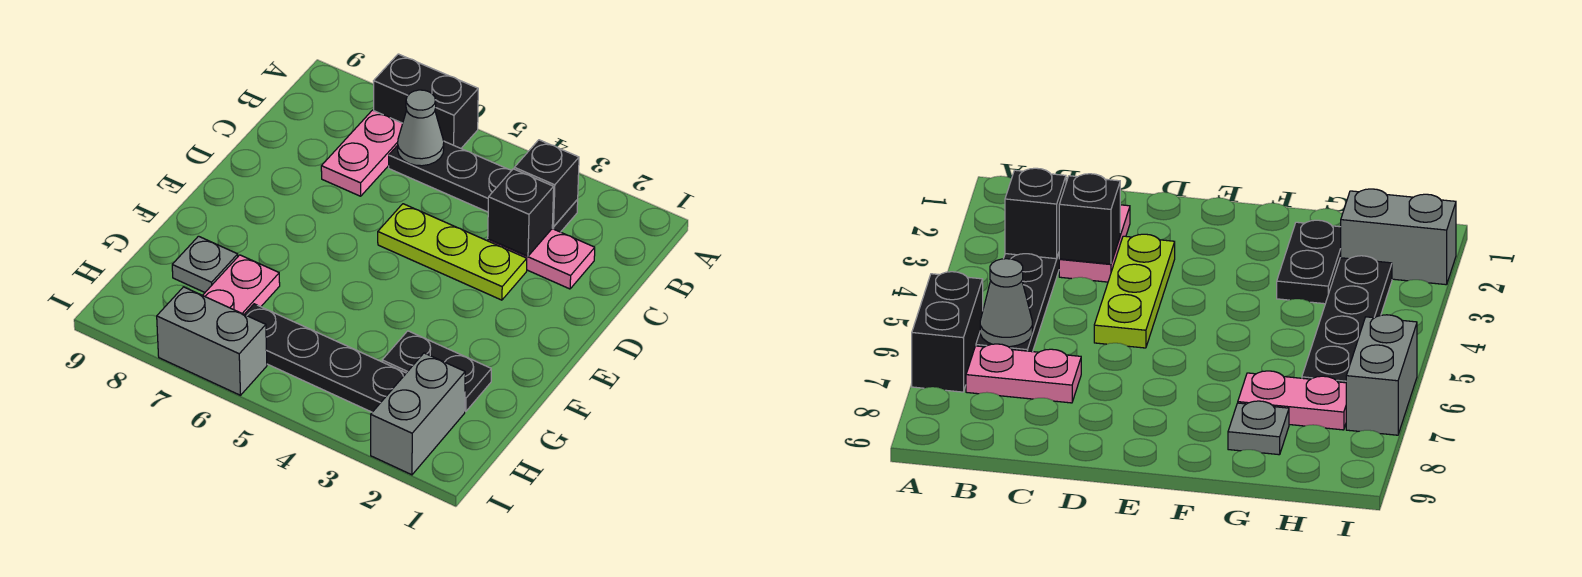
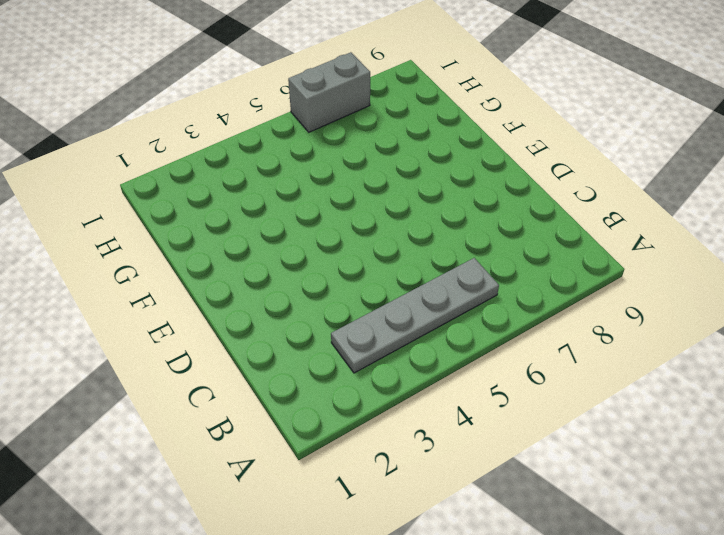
grey plate B3:B6 level 1 -> black plate B3:B6 level 1
none -> black brick A6:A7 level 1
none -> pink plate B7:C7 level 1
none -> pink plate C2:C3 level 1

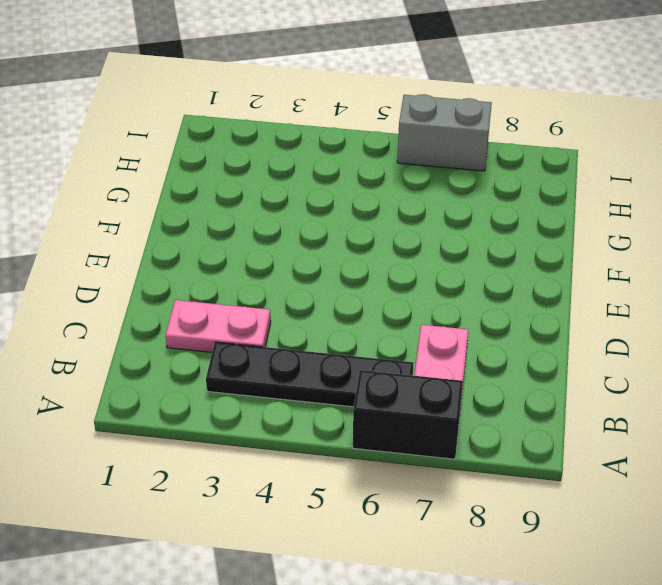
none -> lime plate D3:D5 level 1
none -> black plate G2:G3 level 1
none -> pink plate G7:H7 level 1

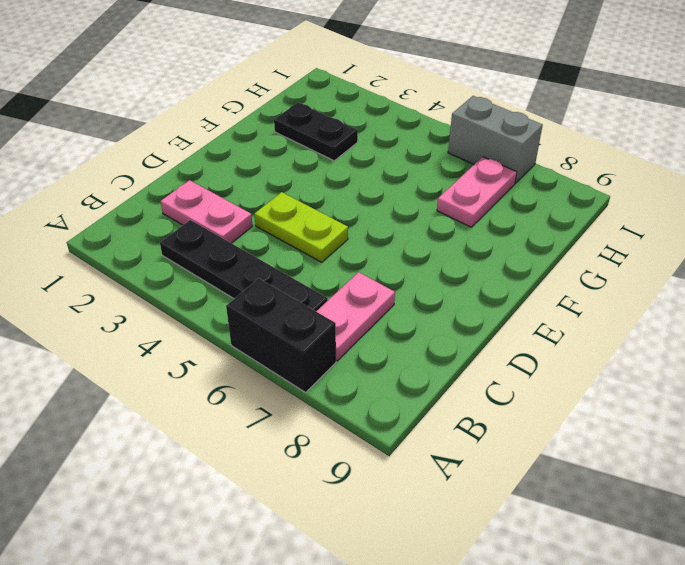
lime plate D4:D5 level 1 -> lime plate D3:D5 level 1
none -> grey plate G8 level 1
none -> grey brick H2:I2 level 1
none -> black plate H3:H6 level 1

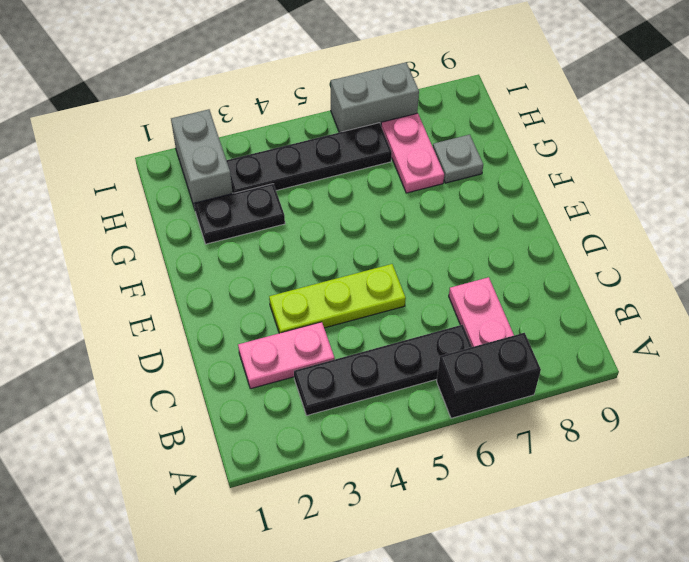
none -> black brick B3 level 2
none -> grey cone B6 level 2
none -> black brick C3 level 2

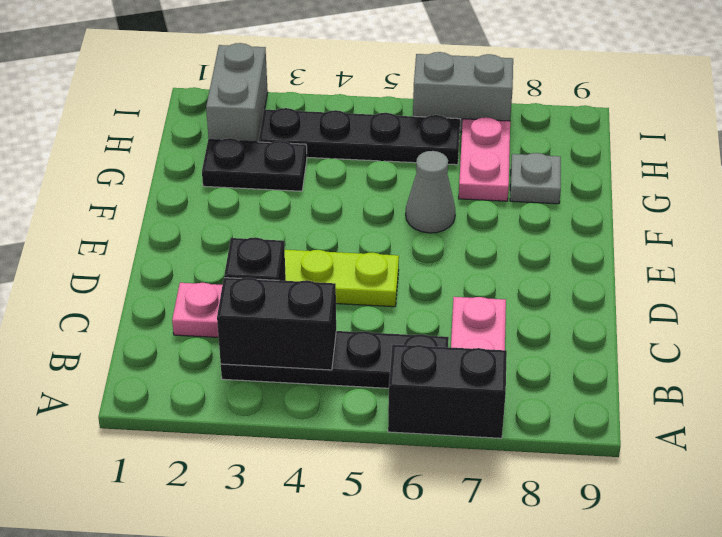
black brick B3:B4 level 2 -> black brick B3 level 2
grey cone F6 level 1 -> grey cone B6 level 2

